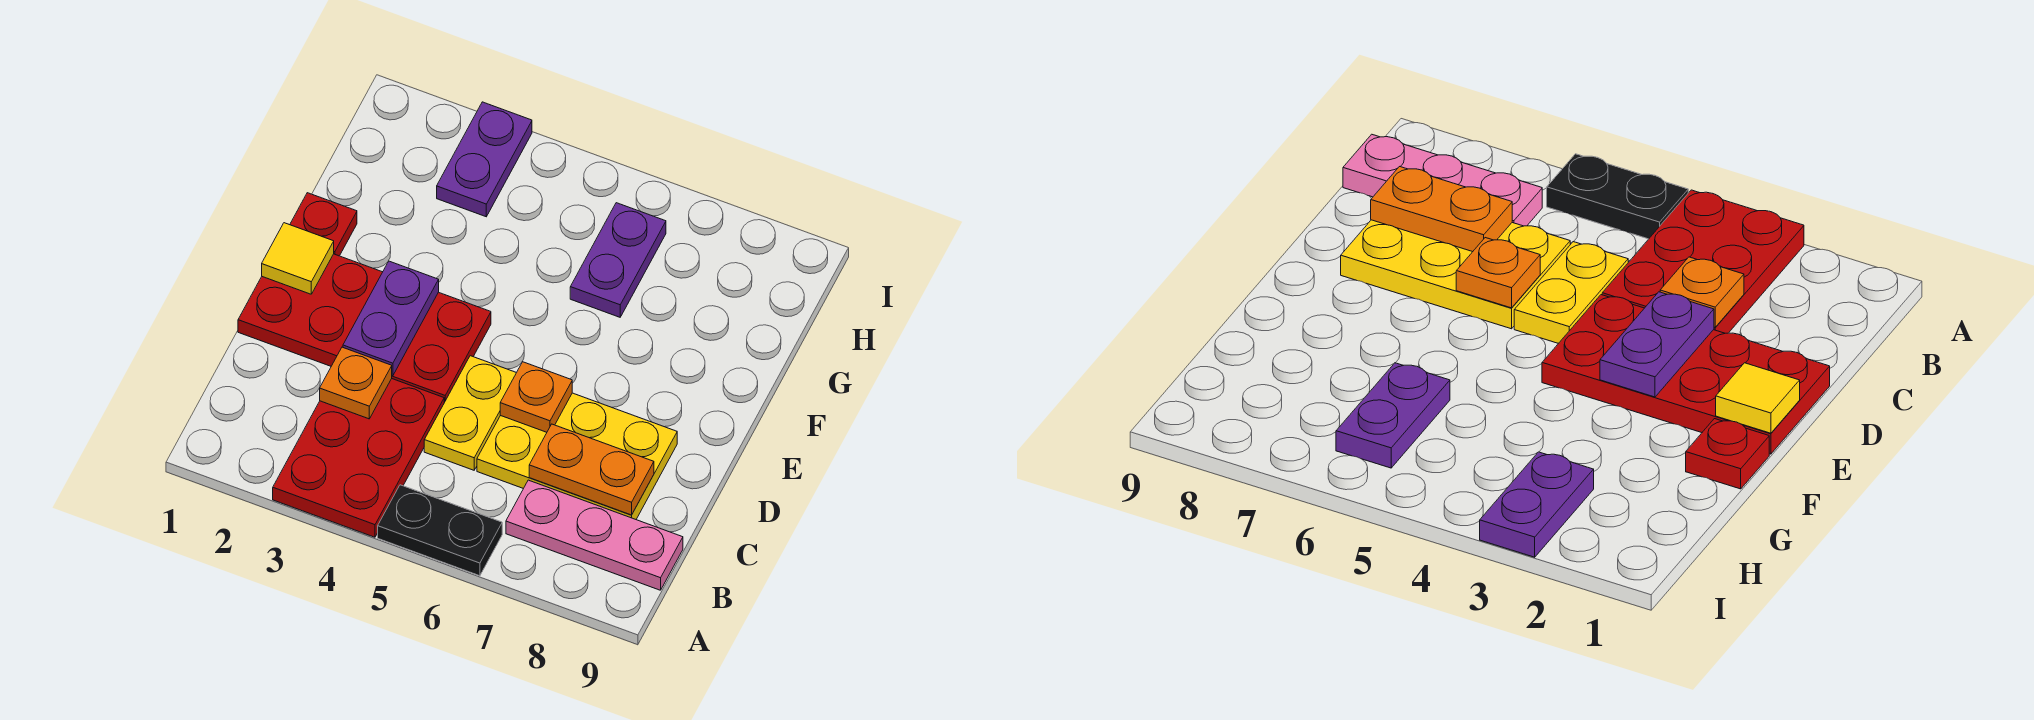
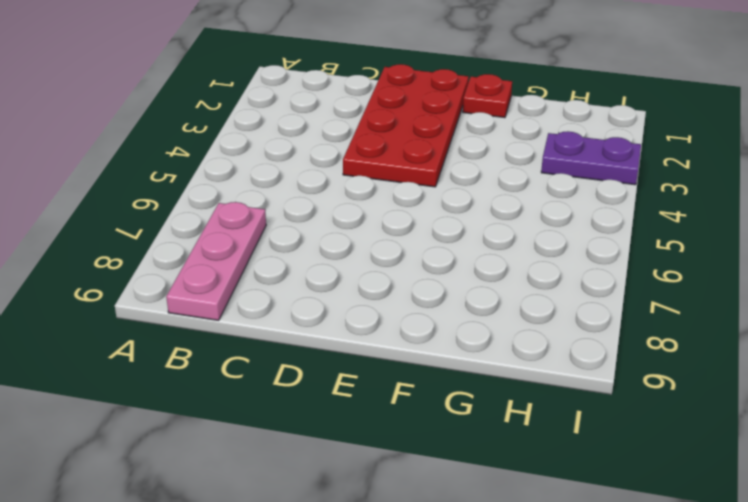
none -> red plate A3:C4 level 1
none -> black plate A5:A6 level 1
none -> yellow plate C5:D5 level 1

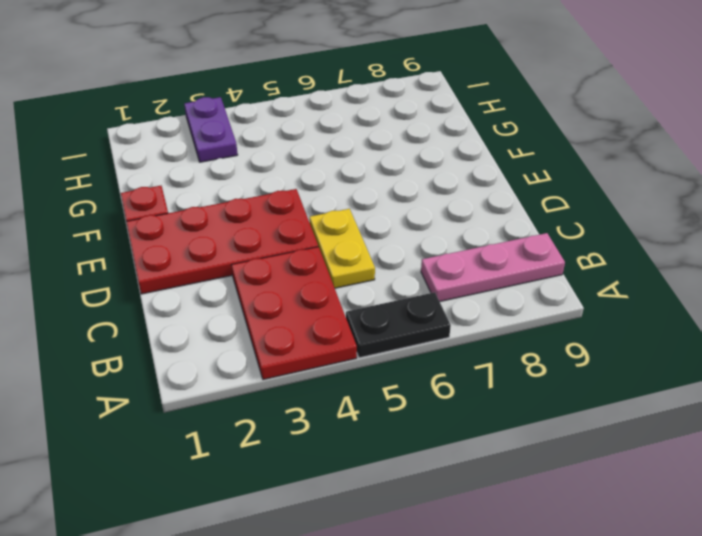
none -> yellow plate C6:D8 level 1
none -> purple plate G6:H6 level 1
none -> orange plate C3 level 2

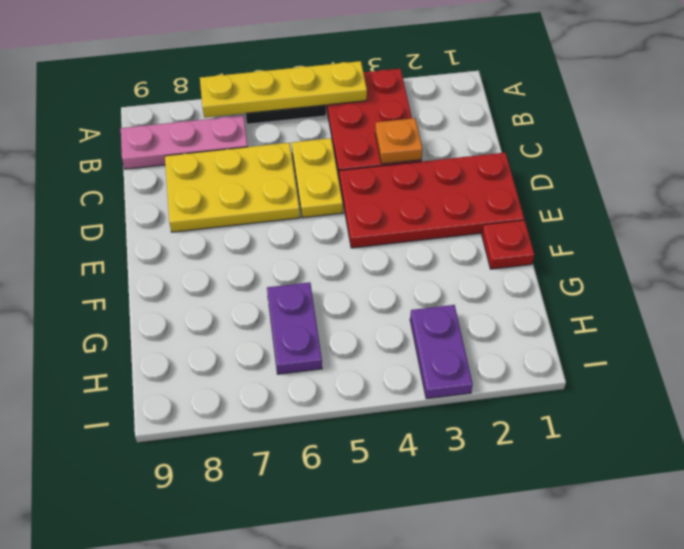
yellow plate A4:A7 level 2 -> none
none -> orange plate C7:C8 level 2
none -> purple plate D3:E3 level 2
none -> orange plate D6 level 2

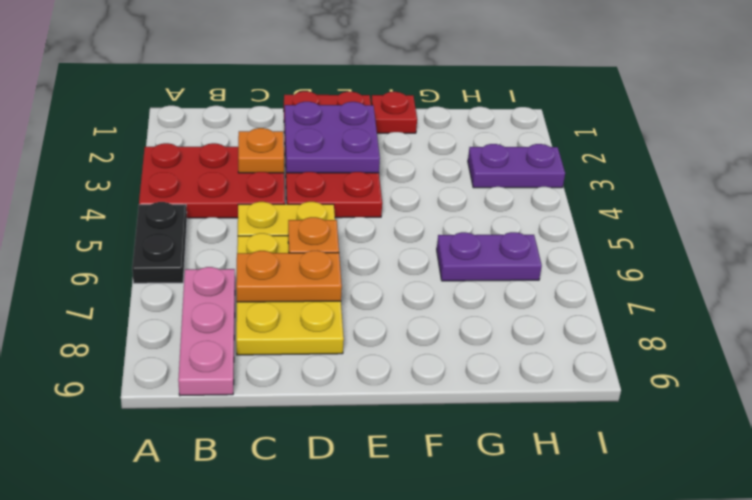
orange plate C7:D7 level 2 -> orange plate C7:C8 level 2
purple plate D2:E3 level 2 -> purple plate D3:E3 level 2
none -> yellow tile E1 level 2

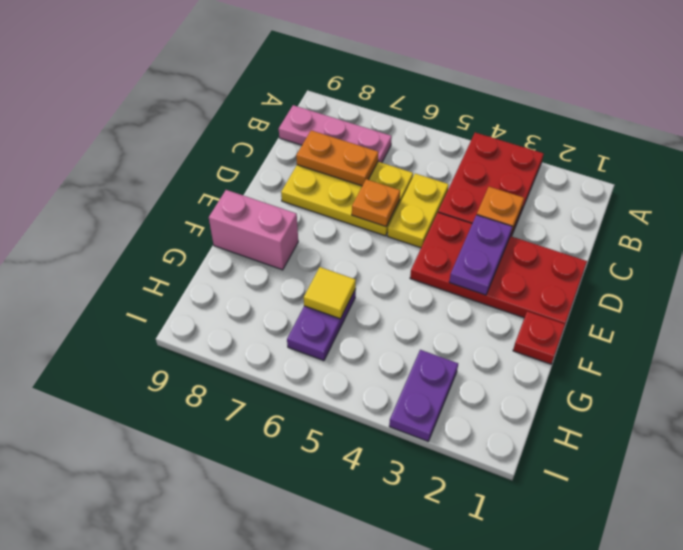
pink brick F8:F9 level 1 -> none
yellow tile G6 level 2 -> yellow tile E1 level 2
none -> black plate A5:A6 level 1

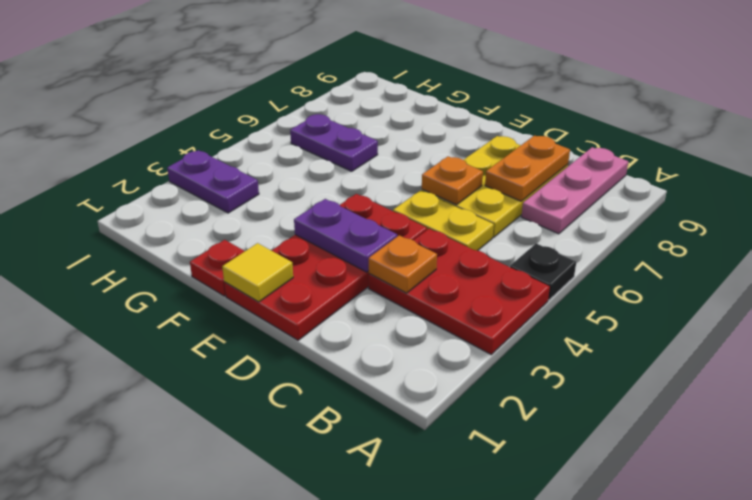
black plate A5 level 1 -> black plate A5:A6 level 1

